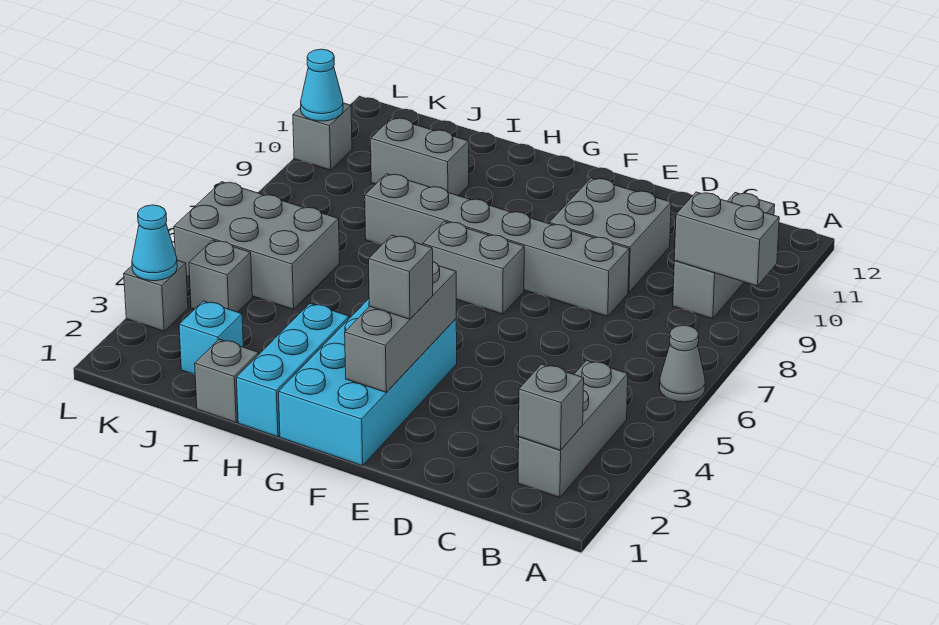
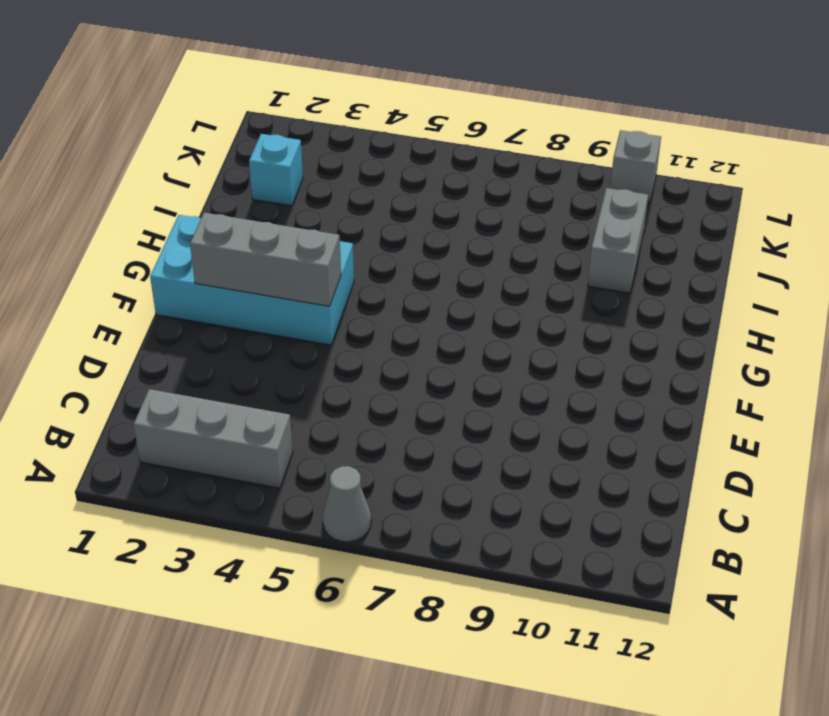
none -> grey brick B9:B11 level 1
none -> grey brick D8:I8 level 1
none -> grey brick D9:E10 level 1

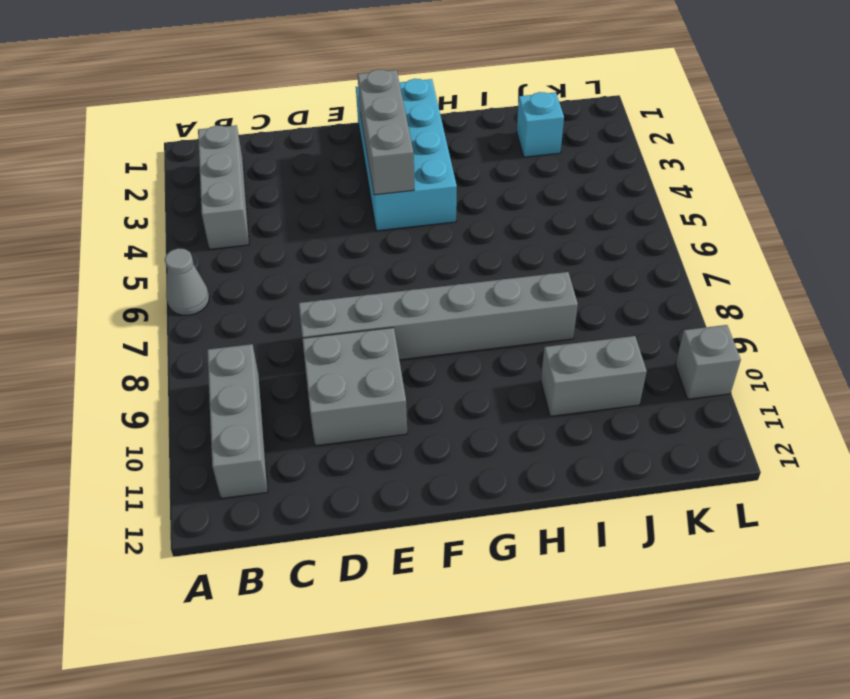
none -> grey brick F7:G7 level 1
none -> cyan brick H1:H3 level 1
none -> grey brick I1 level 1

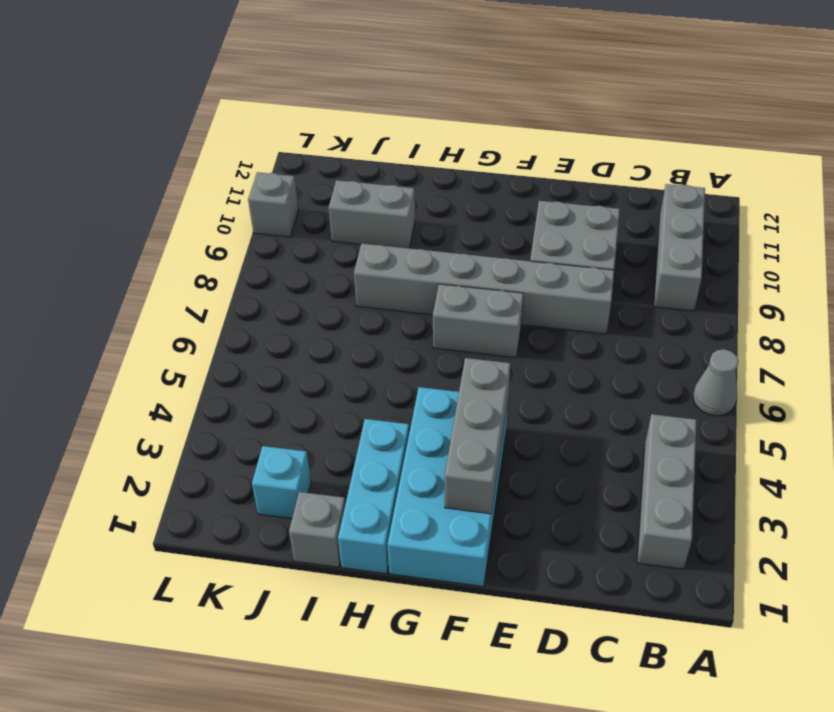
none -> grey brick J5:L6 level 1
none -> grey brick K4 level 1
none -> grey brick L3 level 1

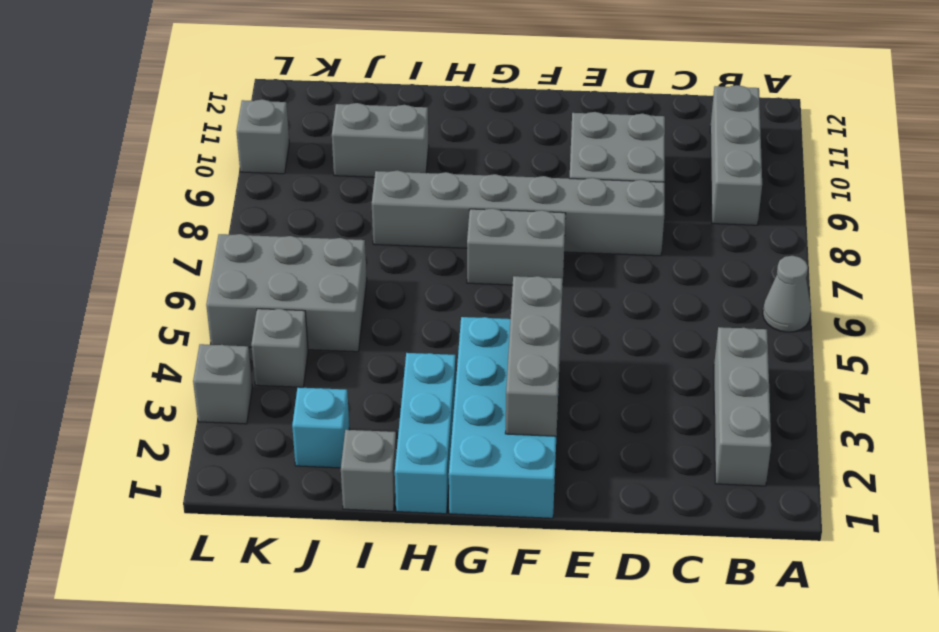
none -> grey brick A9:B9 level 2
none -> grey brick B2 level 2
none -> cyan cone L3 level 2

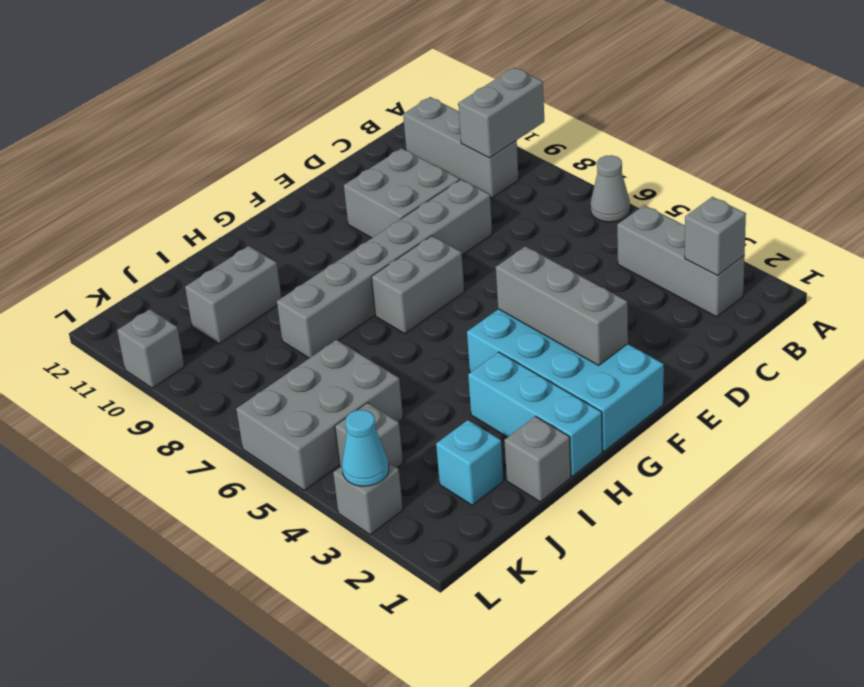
none -> cyan cone L10 level 2
none -> grey brick F3 level 3

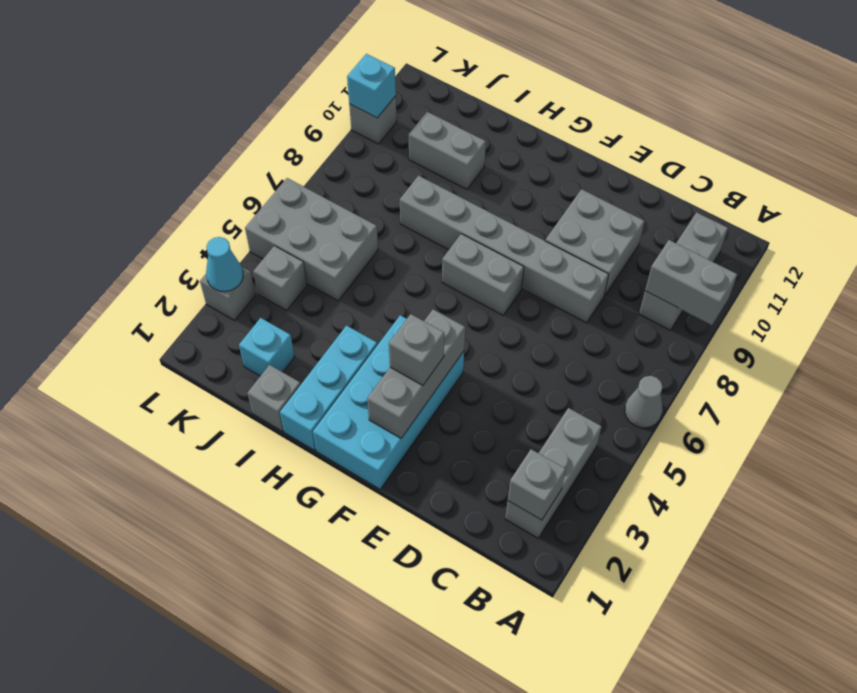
cyan brick L10 level 2 -> cyan cone L10 level 2

